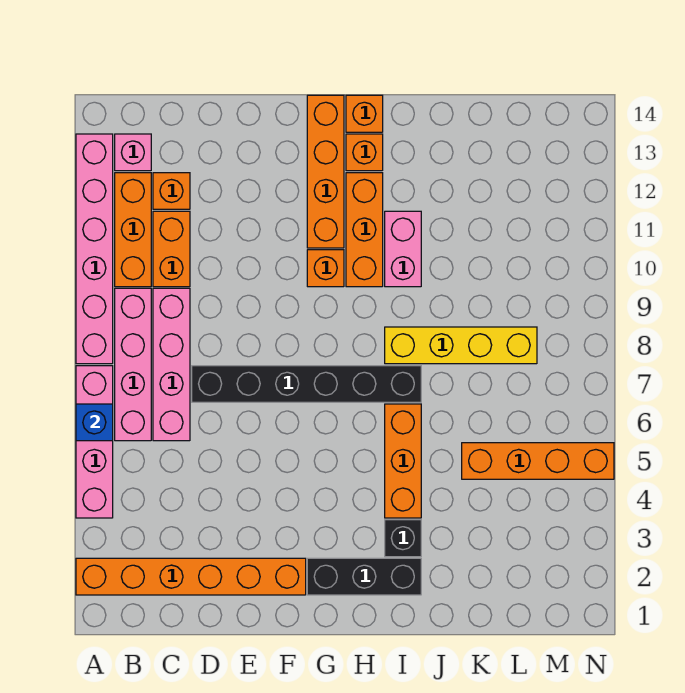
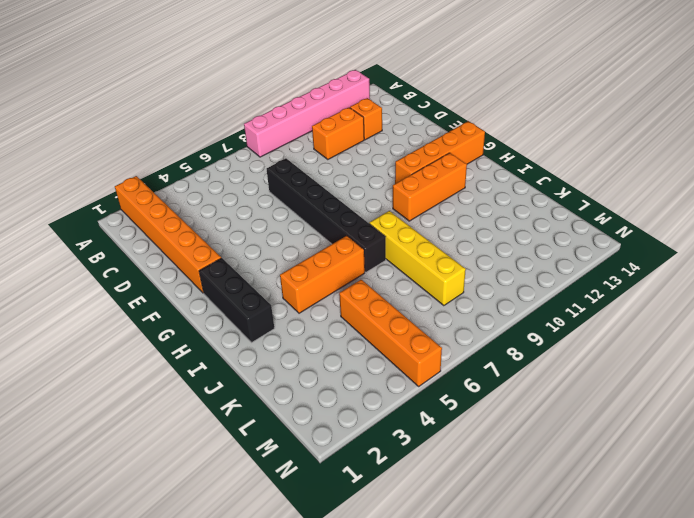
none -> pink brick A4:A7 level 1
none -> pink brick B6:B9 level 1
none -> orange brick B10:B12 level 1

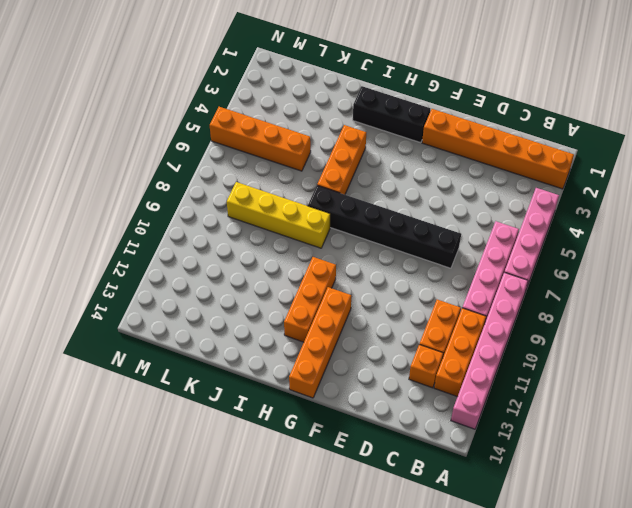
none -> pink brick B13 level 1
none -> pink brick C6:C9 level 1
none -> orange brick G10 level 1

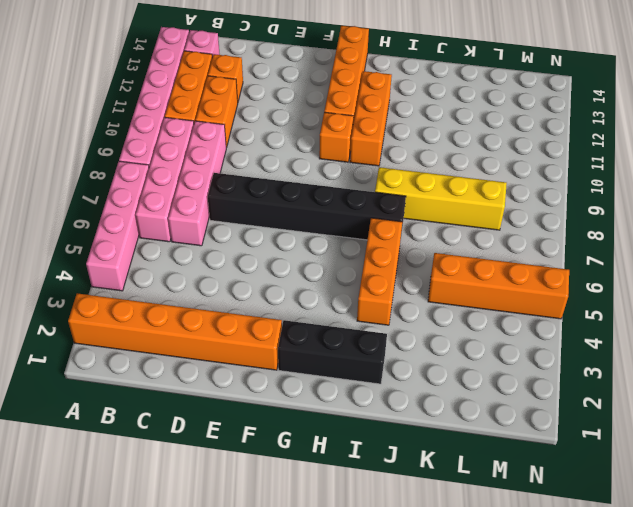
none -> orange brick H13 level 1
none -> orange brick H14 level 1
none -> black brick I3 level 1

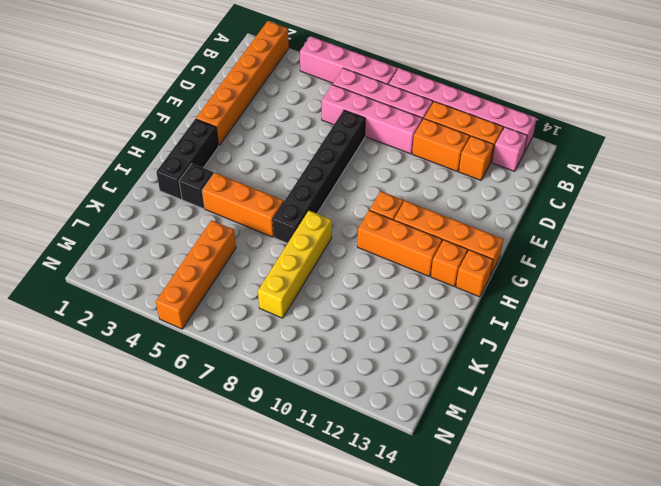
none -> pink brick I10:I11 level 1
none -> blue brick A6 level 2

